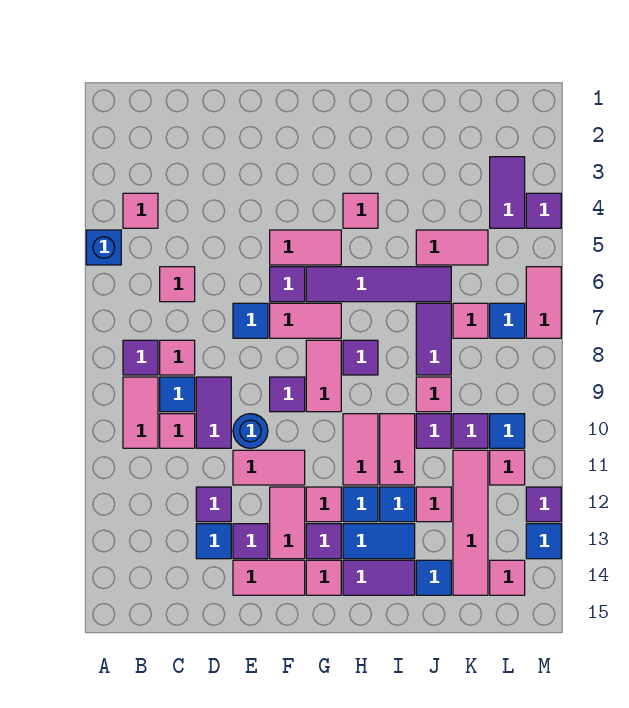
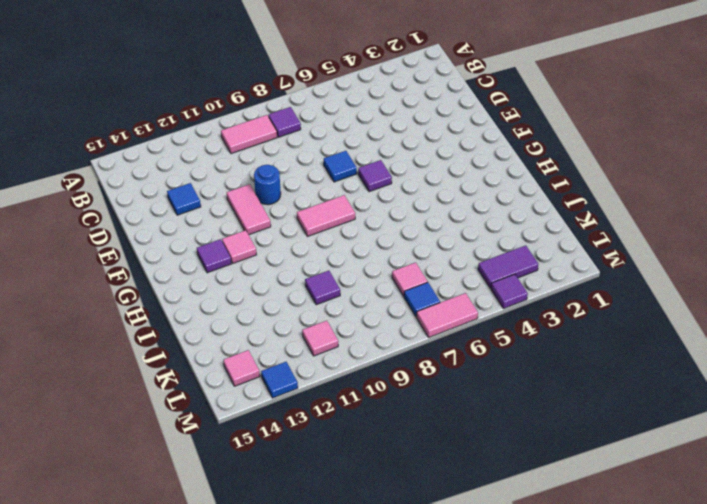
none -> blue brick A5 level 1
none -> pink tile B4 level 1
none -> pink tile C6 level 1
none -> pink tile C8 level 1

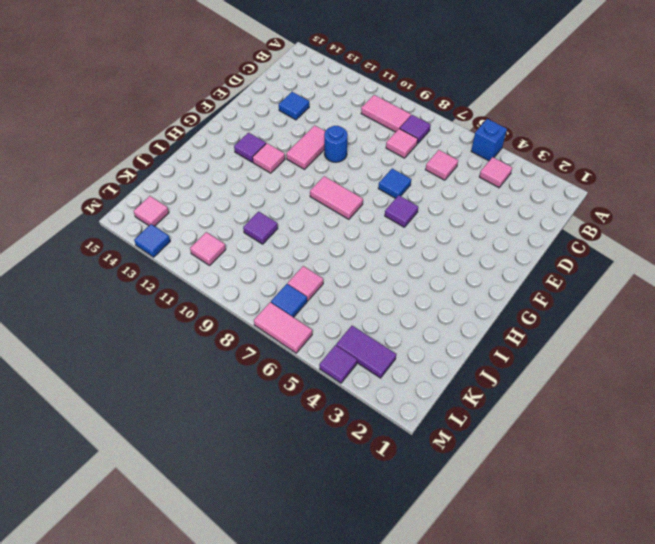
none -> blue tile C9 level 1
none -> pink tile C10 level 1
none -> purple tile D9:D10 level 1
none -> purple tile D12 level 1

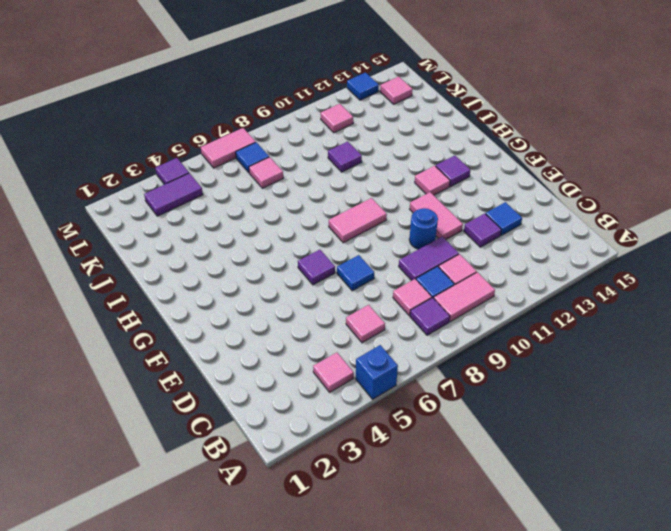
none -> purple tile E13 level 1
none -> pink tile E14:F14 level 1
none -> pink tile F5:G5 level 1
none -> pink tile F7:G7 level 1

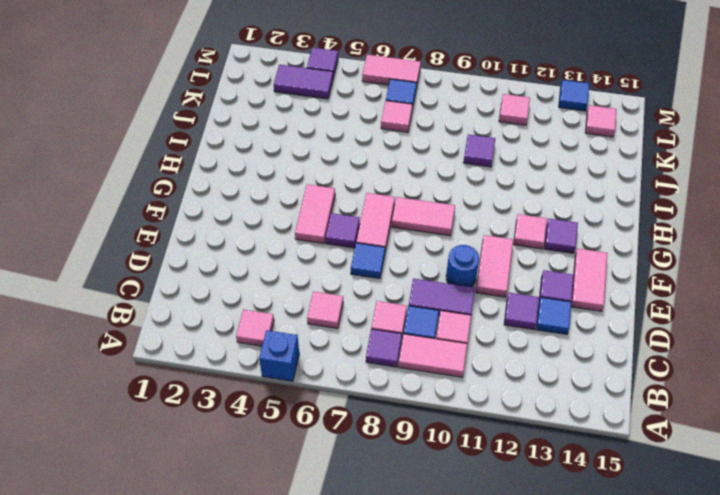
none -> purple tile F9 level 1
none -> pink tile F12:F13 level 1
none -> purple tile G6:J6 level 1
none -> pink tile G14 level 1

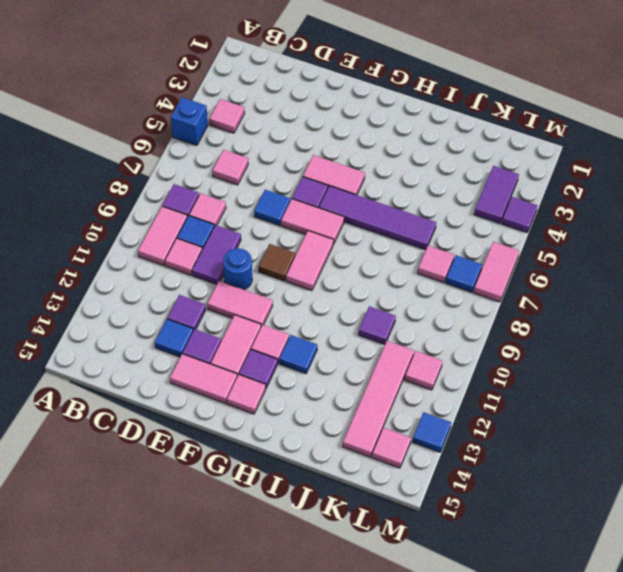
brown tile F9 level 1 -> purple tile F9 level 1
none -> pink tile H4 level 1
none -> purple tile H8 level 1
none -> pink tile H10:H11 level 1
none -> blue tile H13:I13 level 1

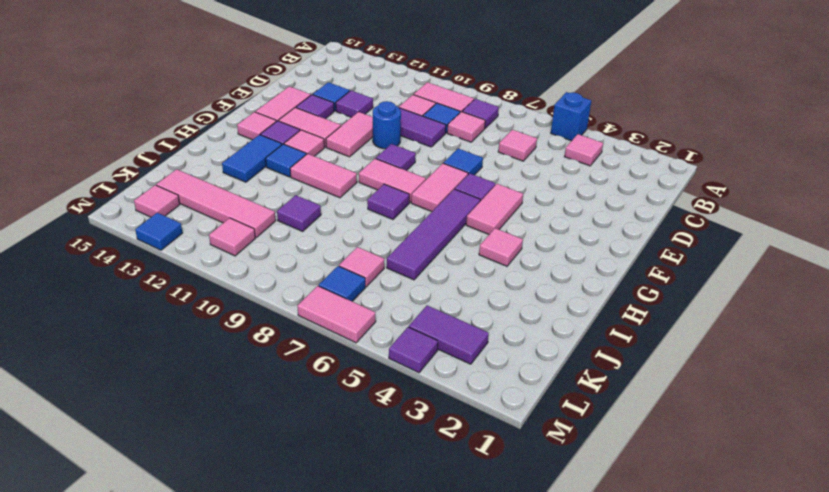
none -> purple tile H14:I14 level 1
none -> pink tile I10:I11 level 1
none -> blue tile I12 level 1
none -> pink tile J5:K5 level 1

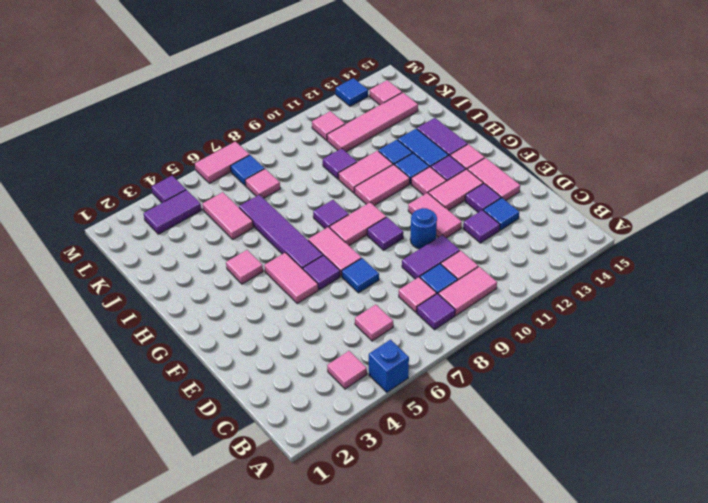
none -> purple tile J7:J8 level 1
none -> pink tile J9 level 1
none -> pink tile J12 level 1
none -> blue tile J14 level 1

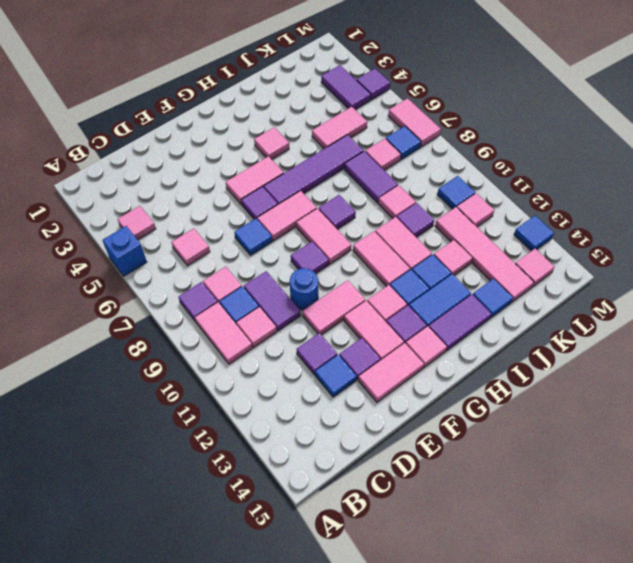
none -> purple tile K10 level 1
none -> purple tile M12 level 1

